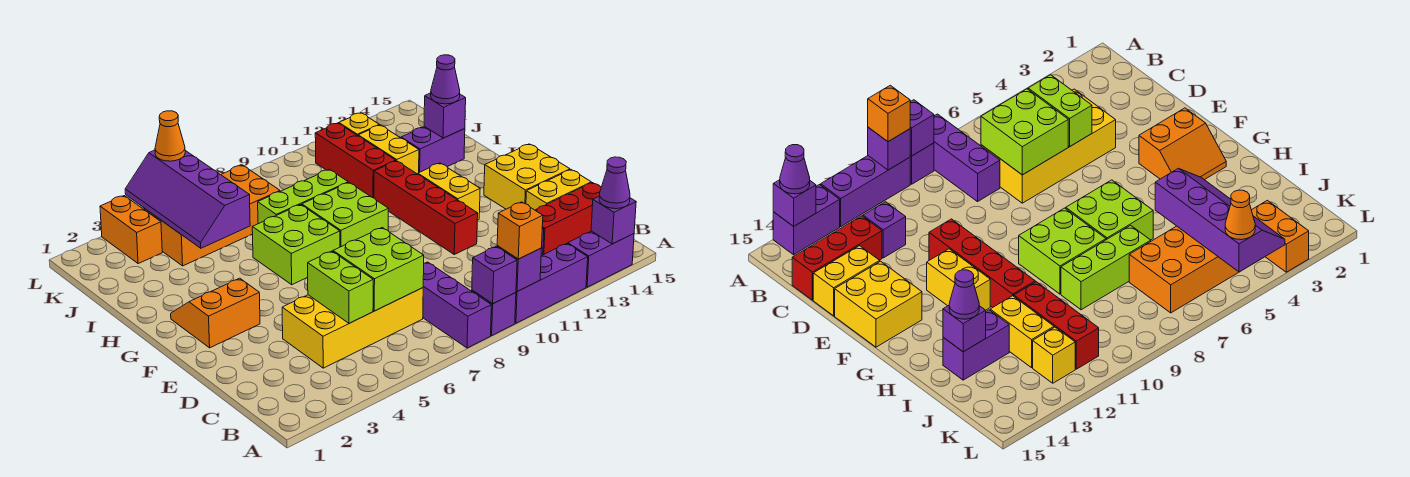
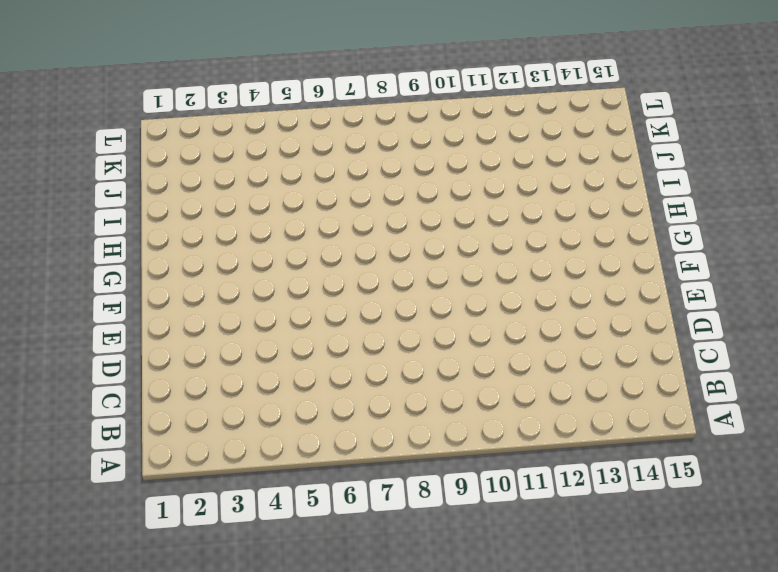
none -> purple brick A8:C8 level 1
none -> purple brick A9 level 1
none -> purple brick A10:A12 level 1
none -> purple brick A13:A14 level 1

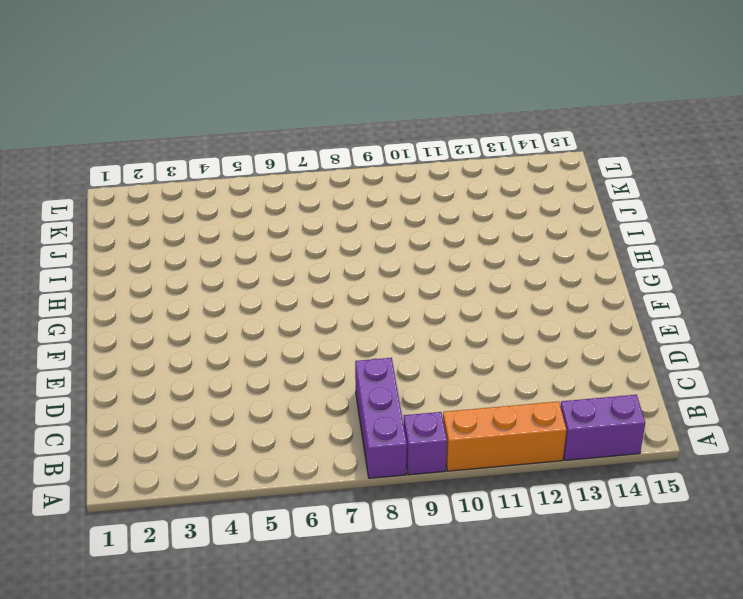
orange brick A10:A12 level 1 -> purple brick A10:A12 level 1
none -> yellow brick C4:D7 level 1
none -> purple brick C12 level 1
none -> red brick C13:C15 level 1
none -> yellow brick D14:D15 level 1

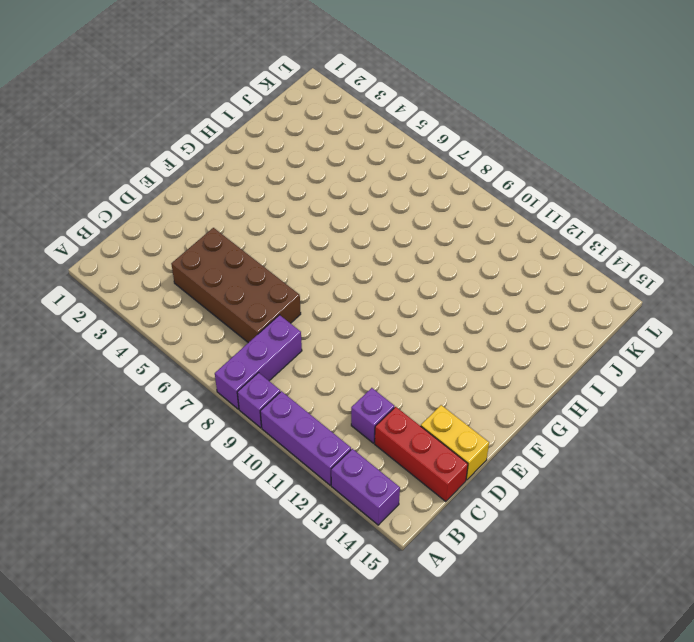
brown brick C4:D7 level 1 -> yellow brick C4:D7 level 1
none -> red brick E11:H11 level 1
none -> yellow brick E14:F15 level 1
none -> orange slope F2:G3 level 1 top F
none -> yellow brick F12:G12 level 1

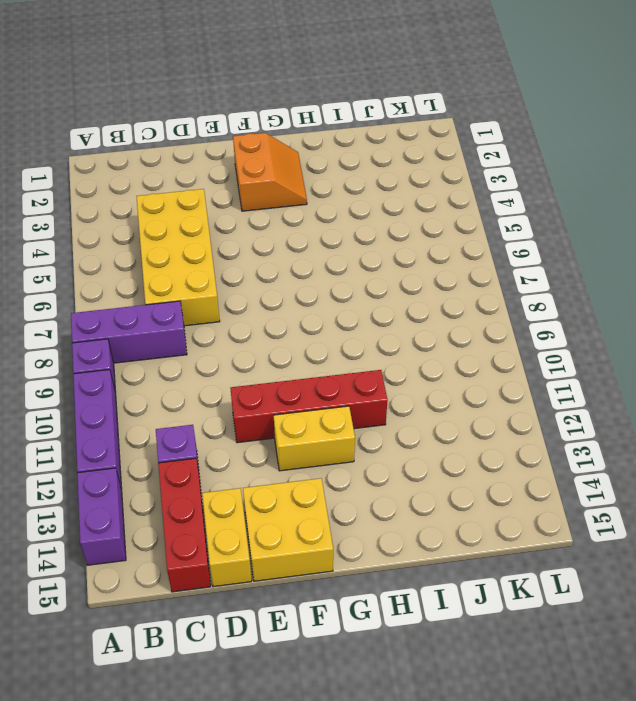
none -> lime brick G6:H7 level 1
none -> lime brick G8:H9 level 1
none -> lime brick I7:I9 level 1
none -> red brick I11:K11 level 1

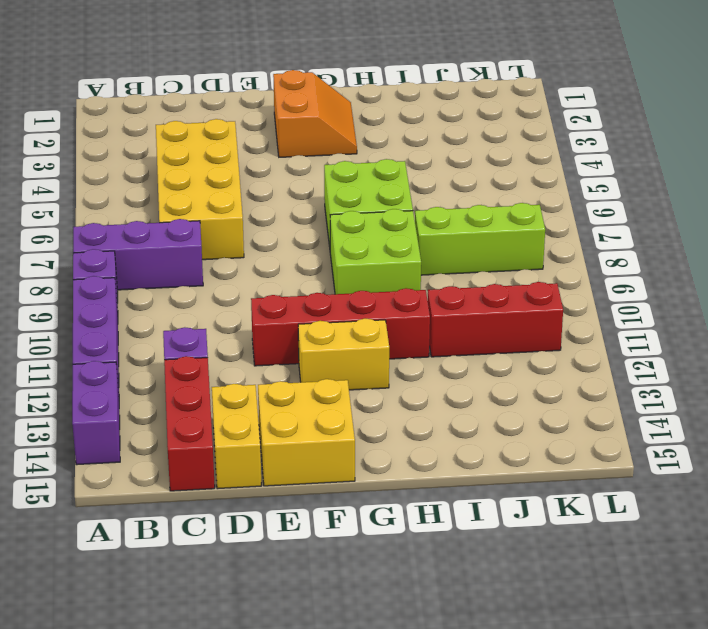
lime brick I8:K8 level 1 -> lime brick I7:I9 level 1
none -> yellow brick I12:J12 level 1
none -> purple brick I13:I14 level 1
none -> orange brick J4:K7 level 1
none -> orange brick K3:L3 level 1

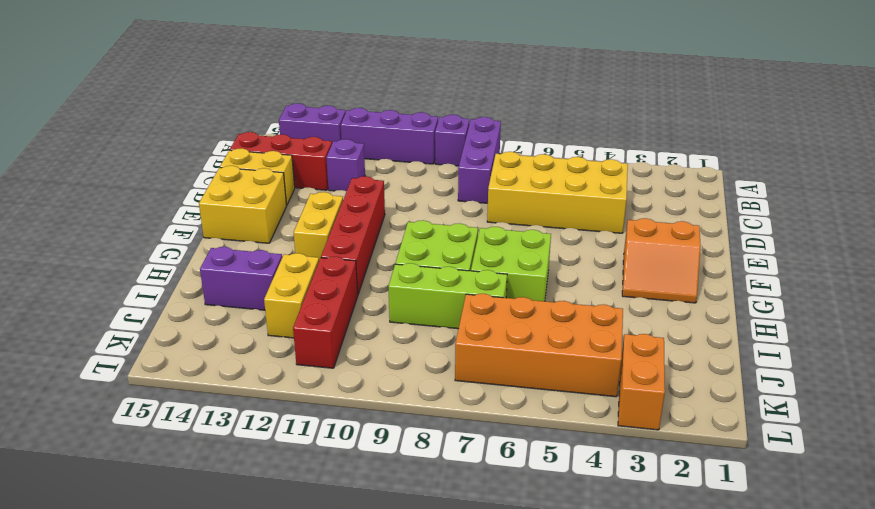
none -> yellow brick K12 level 1
none -> purple brick A9 level 2
none -> purple brick A10 level 2
none -> purple brick A14 level 2

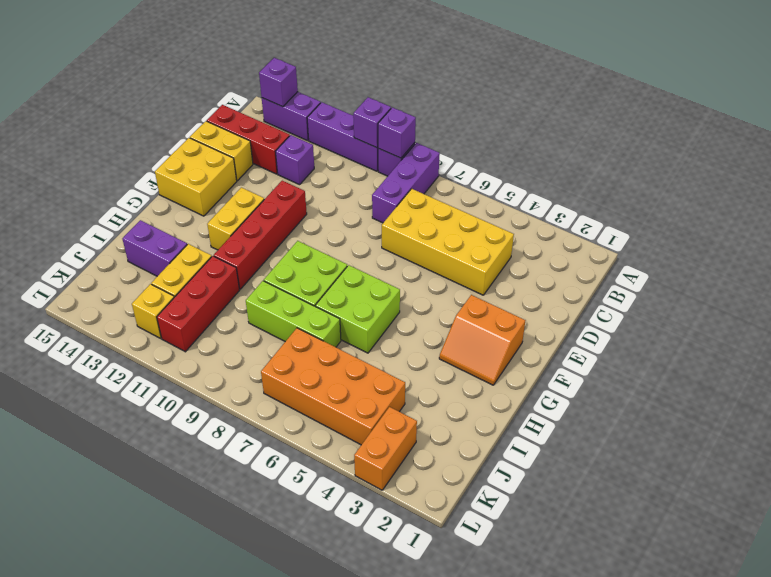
none -> lime brick C5:D5 level 2
none -> lime brick C6:D7 level 2
none -> purple slope I4:L5 level 2 top 5
none -> purple brick I14 level 2

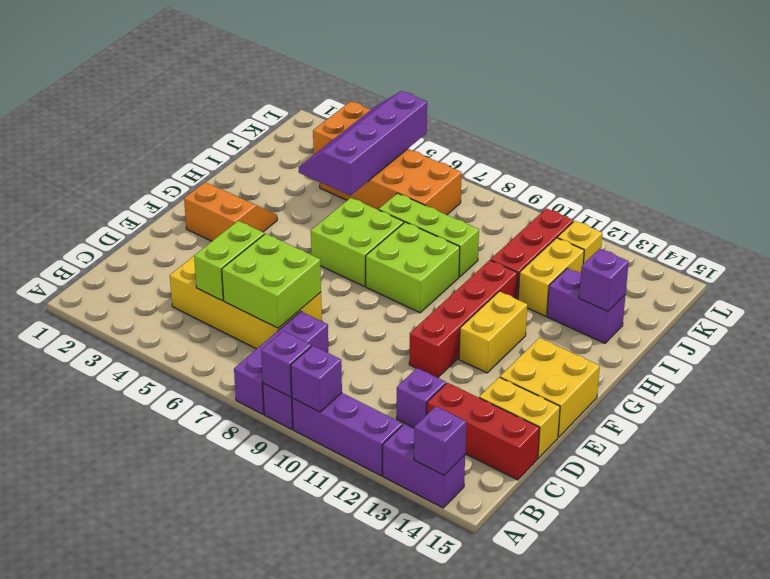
none -> orange brick A10 level 3
none -> purple cone A14 level 3
none -> purple cone I14 level 3
none -> orange cone L5 level 3

